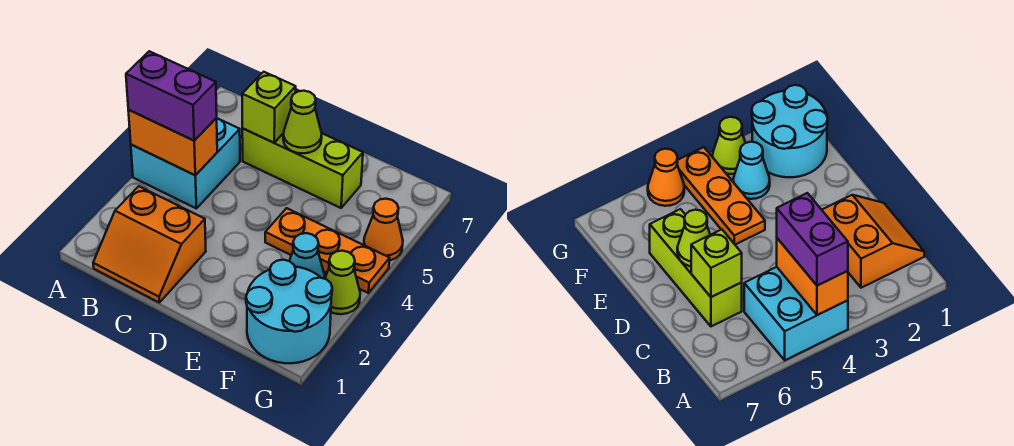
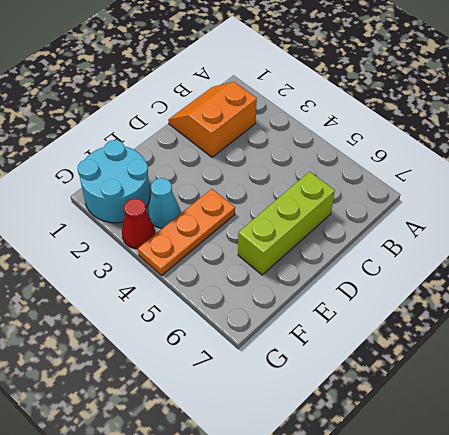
red cone G3 level 1 -> lime cone G3 level 1
none -> cyan brick A4:B5 level 1
none -> orange cone G5 level 1
none -> orange brick A4:B4 level 2

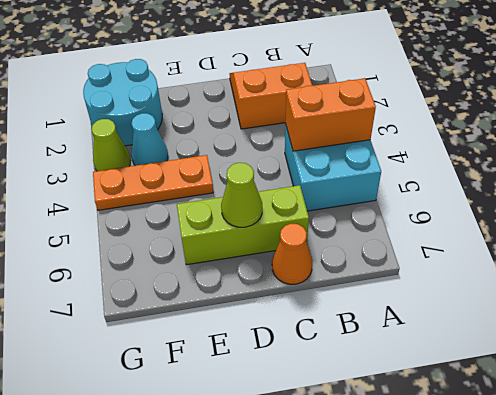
orange cone C7 level 1 -> orange cone G5 level 1
none -> lime brick C6 level 2
none -> purple brick A4:B4 level 3

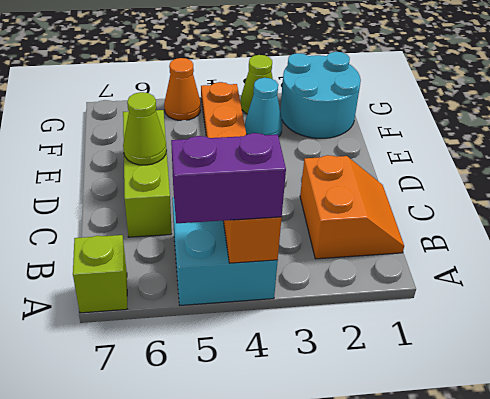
purple brick A4:A5 level 3 -> purple brick A4:B4 level 3
lime brick A7 level 1 -> lime brick C6 level 2

